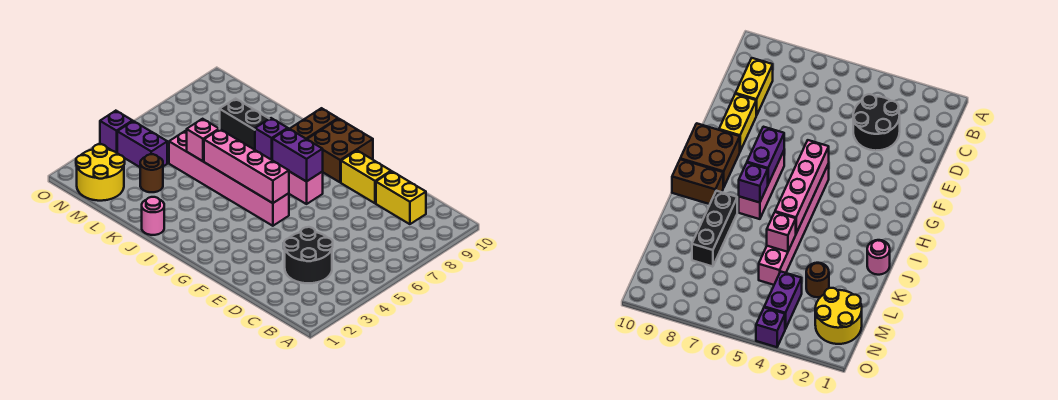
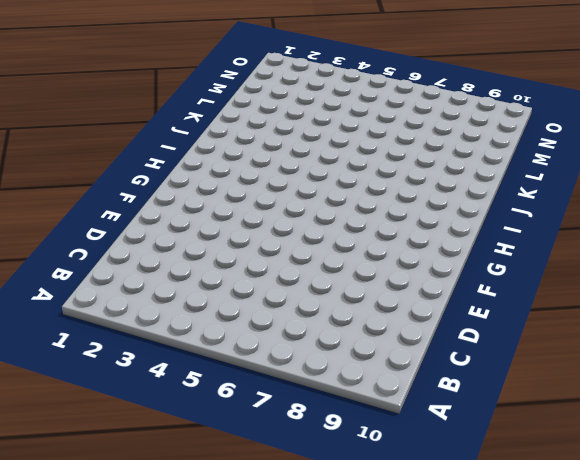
none -> black round brick C3:D4 level 1
none -> yellow brick C9:D9 level 1
none -> yellow brick E9:F9 level 1

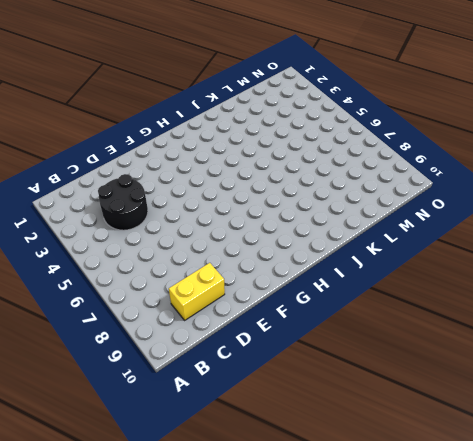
none -> yellow brick E9:F9 level 1
none -> pink brick G5:L5 level 1
none -> pink brick G7:I7 level 1

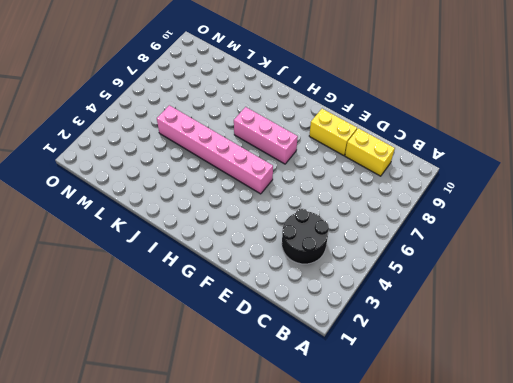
none -> brown brick G9:H10 level 1
none -> brown brick I9:I10 level 1
none -> pink round brick J1 level 1

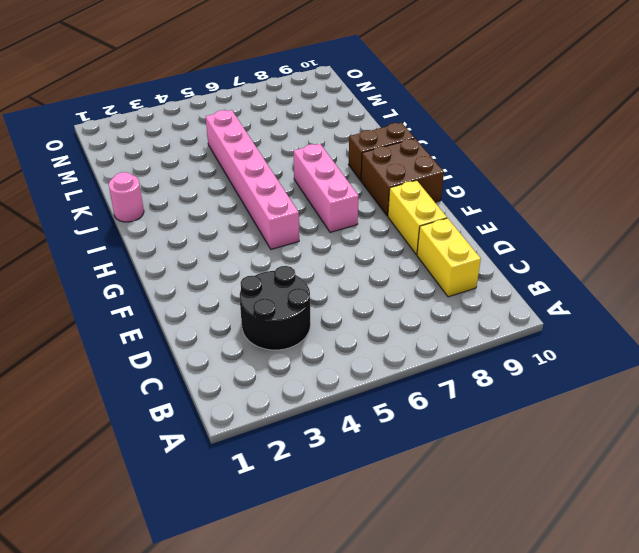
none -> black brick J8:L8 level 1
none -> brown round brick L3 level 1
none -> yellow round brick M1:N2 level 1

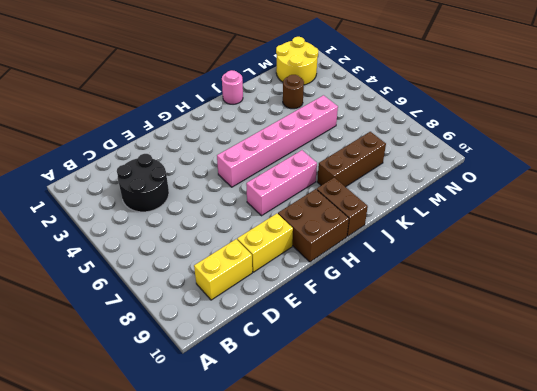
brown brick J8:L8 level 1 -> black brick J8:L8 level 1
none -> purple brick M4:N4 level 1
none -> purple brick O4 level 1
none -> pink brick G5:J5 level 2

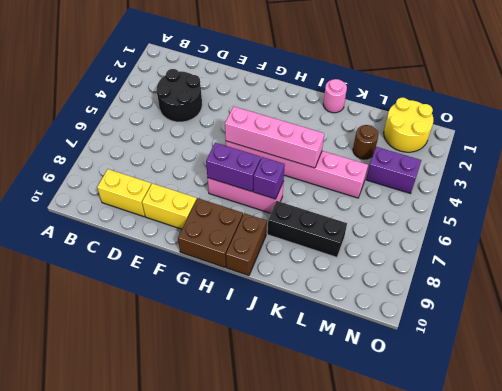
none -> purple brick O4 level 1
none -> pink brick K5 level 2

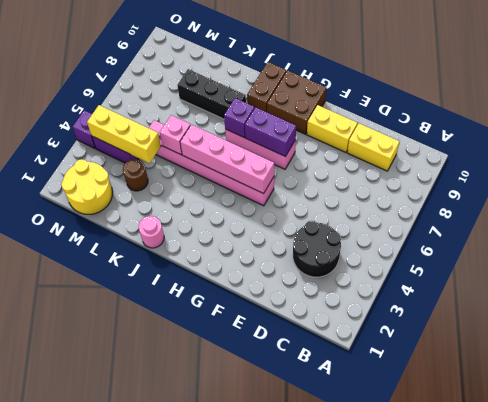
yellow brick L4:N4 level 2 -> none

